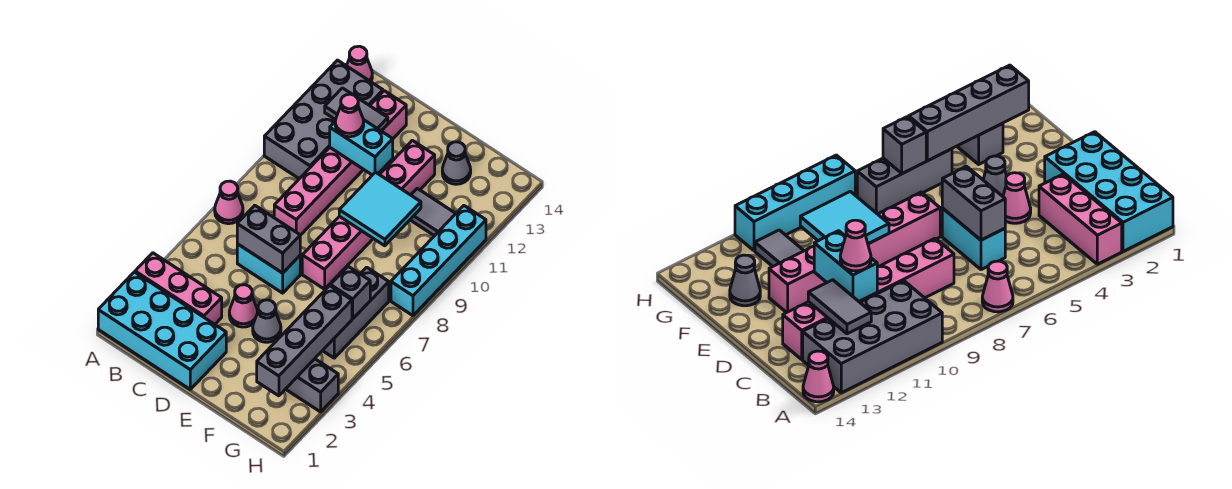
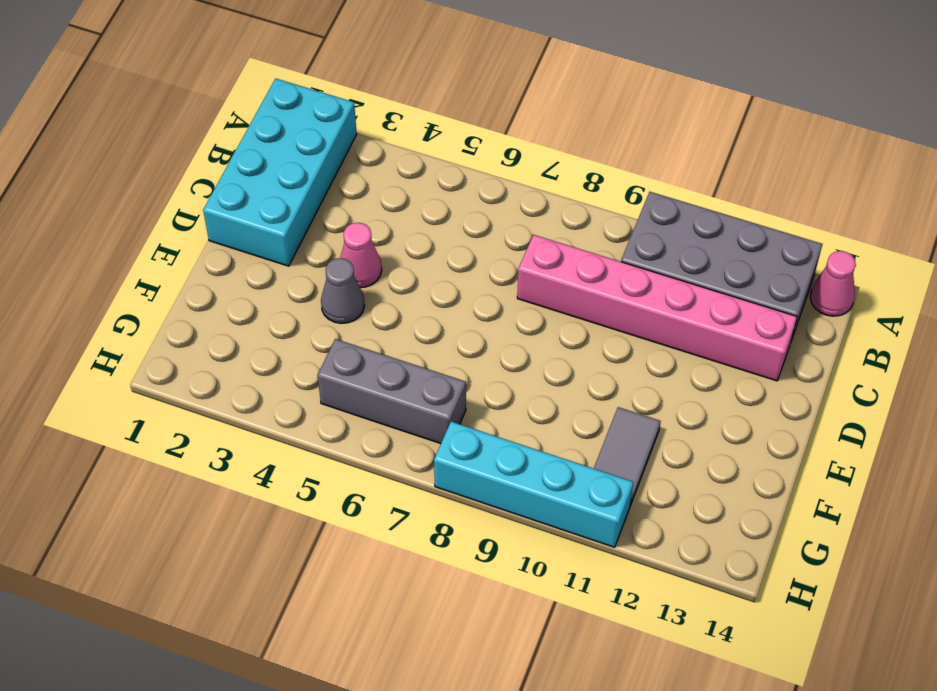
none -> pink brick A3:C3 level 1
none -> pink cone A7 level 1
none -> cyan brick C6:D6 level 1

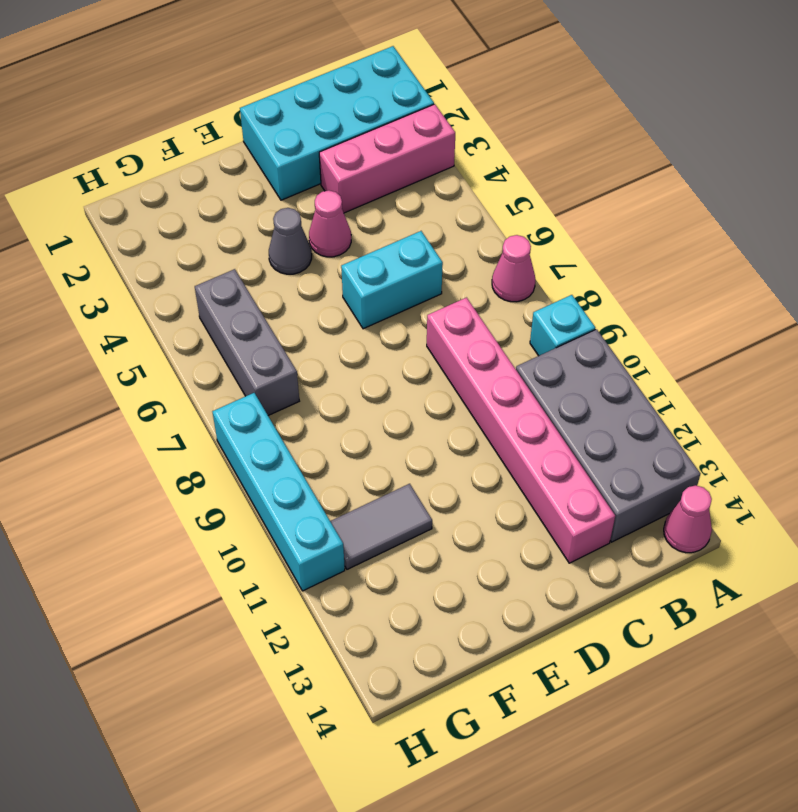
cyan brick A9 level 1 -> none
none -> pink brick E7:E12 level 1
none -> grey cone F13 level 1
none -> grey brick G3:H3 level 1

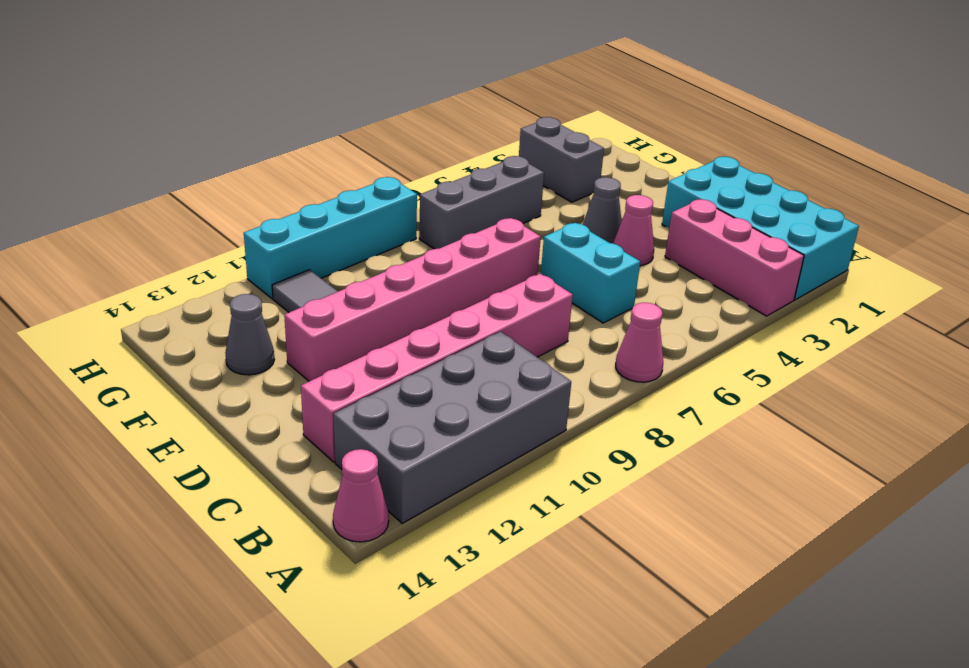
none -> grey tile B12:C12 level 2
none -> grey brick C6:D6 level 2
none -> cyan brick C11:D11 level 2

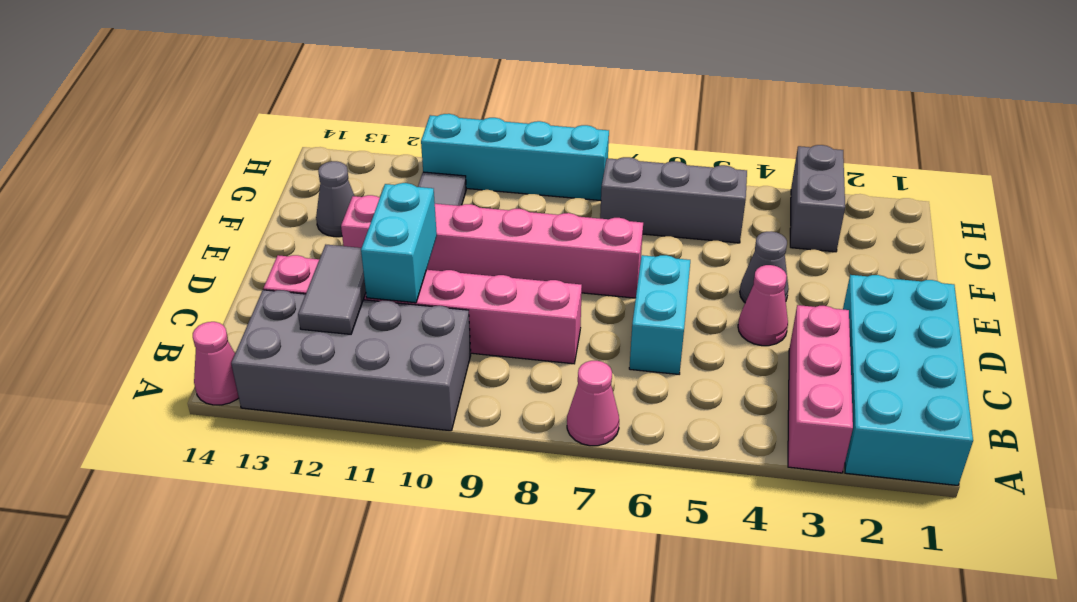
none -> grey brick C6:D6 level 2
none -> cyan tile E9:F10 level 2
none -> grey brick G2:G5 level 2

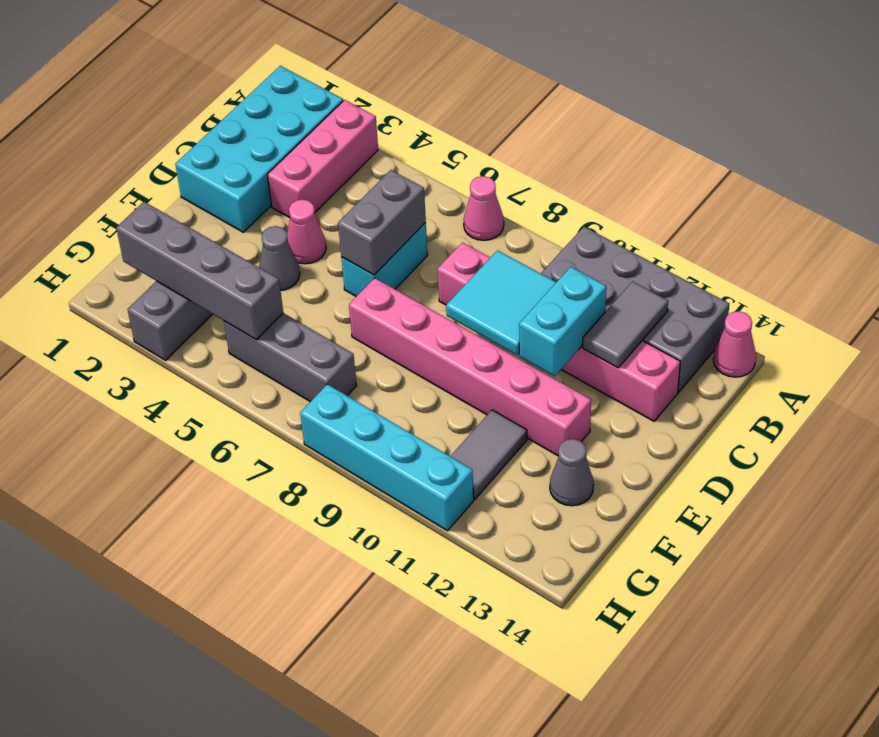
cyan tile C9:D10 level 2 -> cyan tile E9:F10 level 2
none -> grey brick G6 level 2
none -> pink cone C11 level 3

